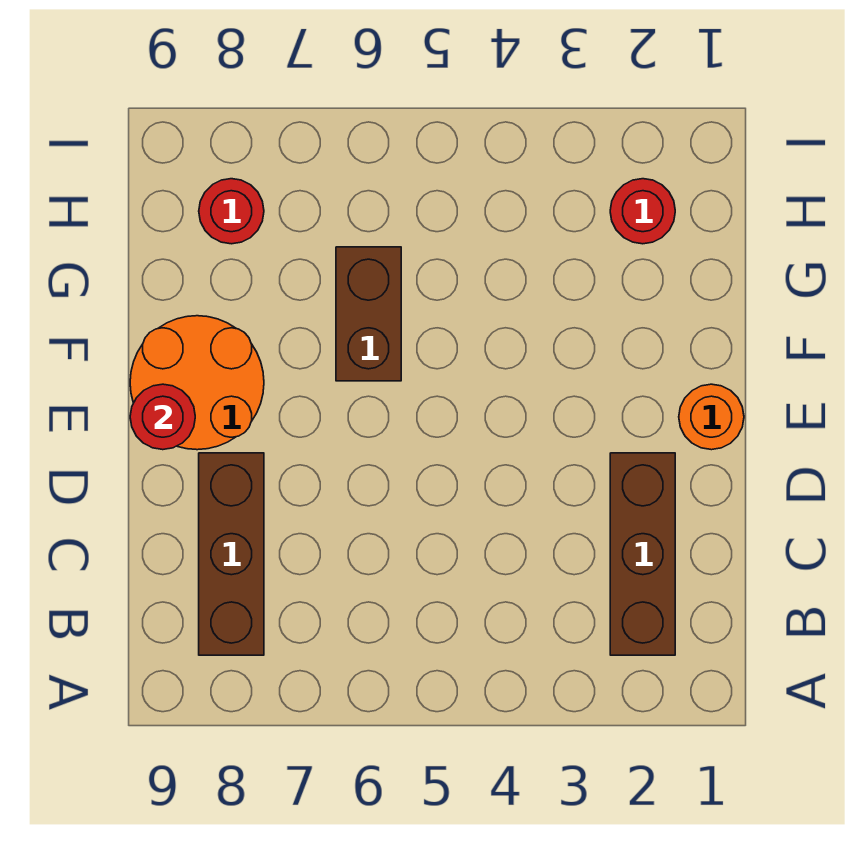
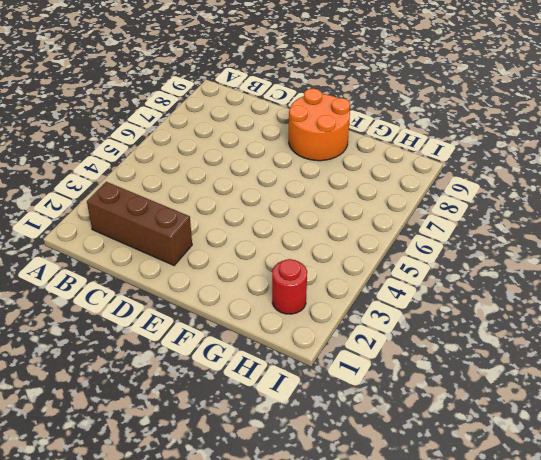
none -> brown brick B8:D8 level 1
none -> orange round brick E1 level 1

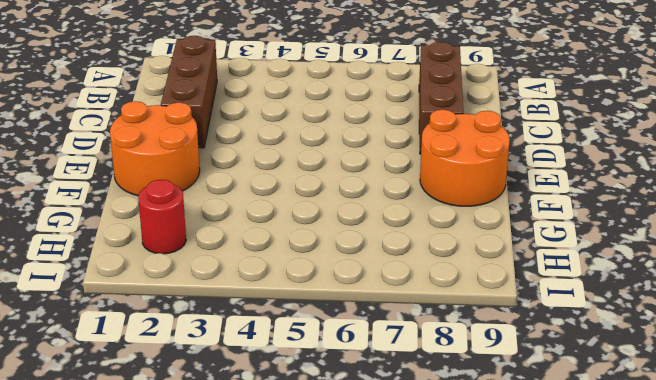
orange round brick E1:F2 level 1 -> orange round brick E1 level 1
none -> brown brick F6:G6 level 1
none -> red round brick H8 level 1

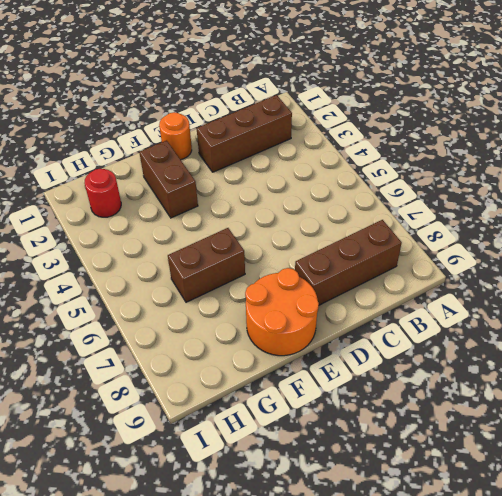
brown brick F2:F3 level 1 -> none
none -> red round brick H8 level 1
none -> red round brick E9 level 2

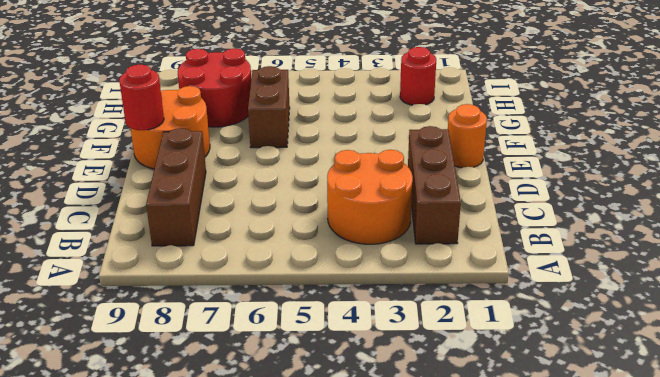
orange round brick B3:C4 level 1 -> none
red round brick G7:H8 level 1 -> red round brick H8 level 1

